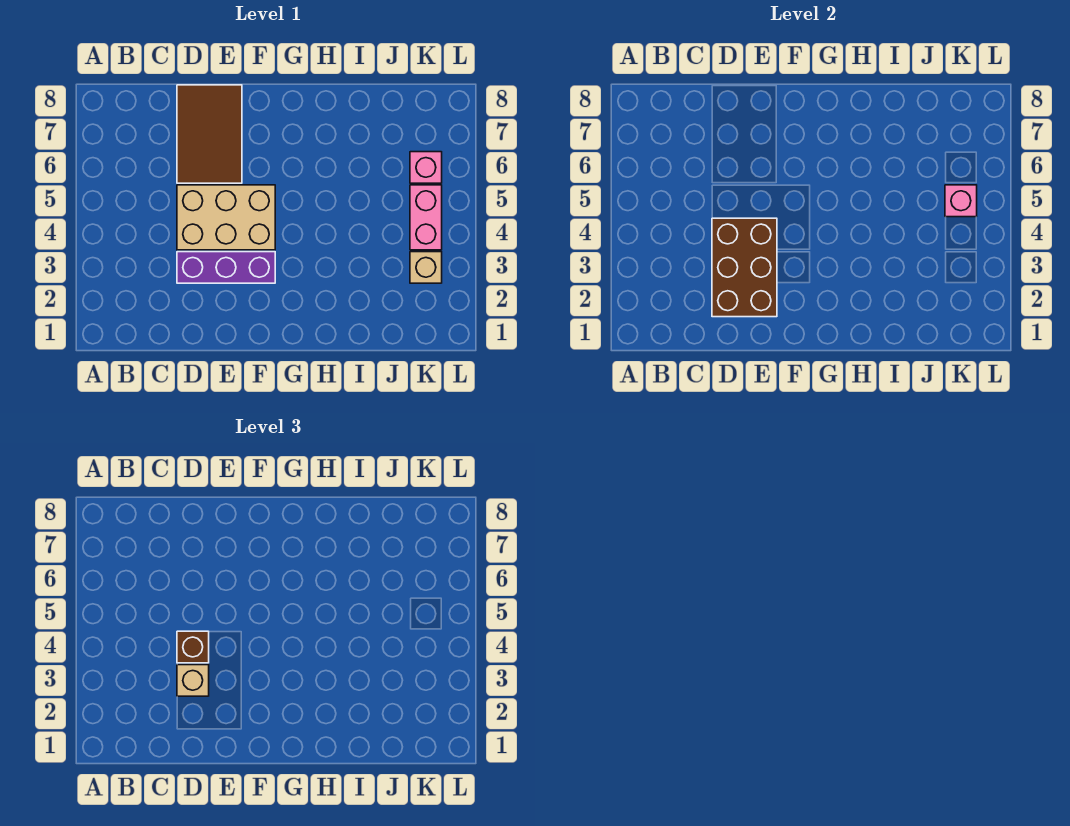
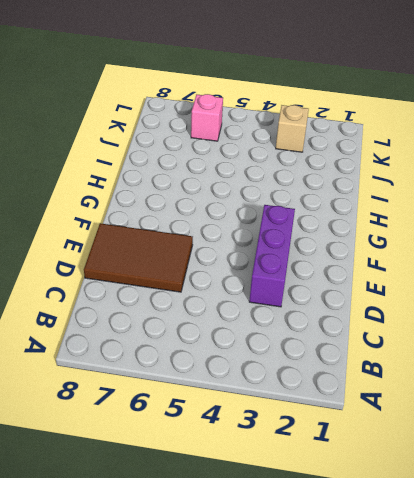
none -> tan brick D4:F5 level 1
none -> pink brick K4:K5 level 1

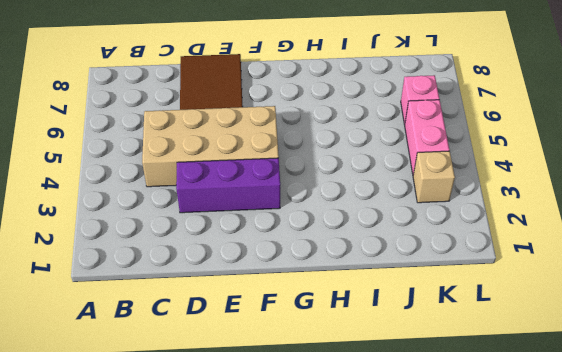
tan brick C4:F5 level 1 -> tan brick D4:F5 level 1
none -> brown brick D2:E4 level 2
none -> pink brick K5 level 2

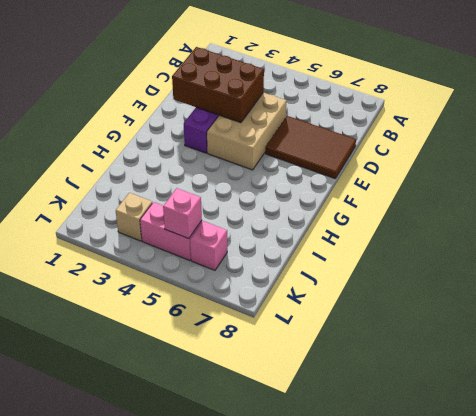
none -> tan brick D3 level 3
none -> brown brick D4 level 3

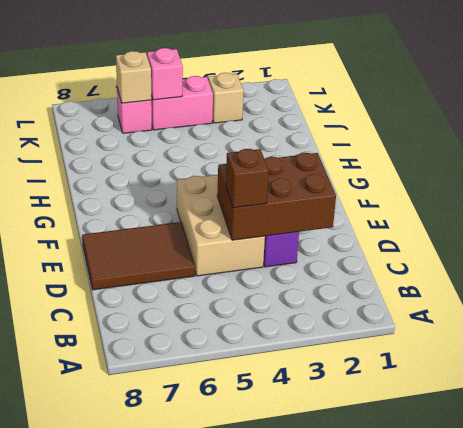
tan brick K6 level 2 -> tan brick D3 level 3

